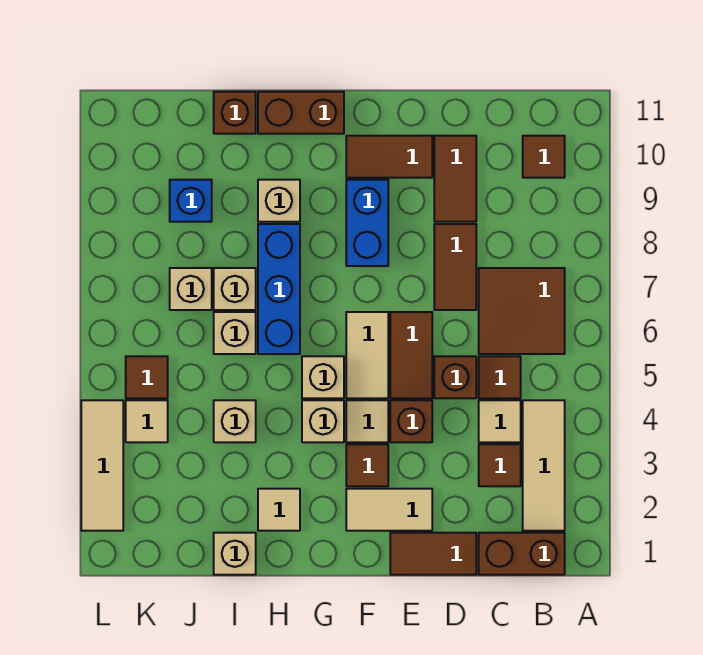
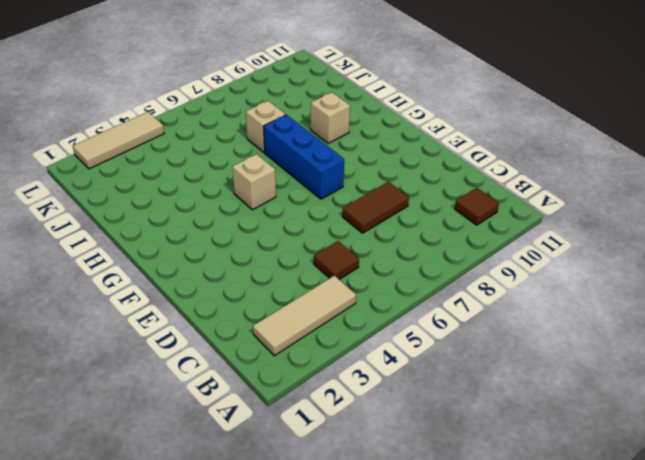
blue brick F7:H7 level 1 -> blue brick H6:H8 level 1
none -> brown brick B1:C1 level 1
none -> brown tile B6:C7 level 1
none -> brown tile C3 level 1
none -> tan tile C4 level 1

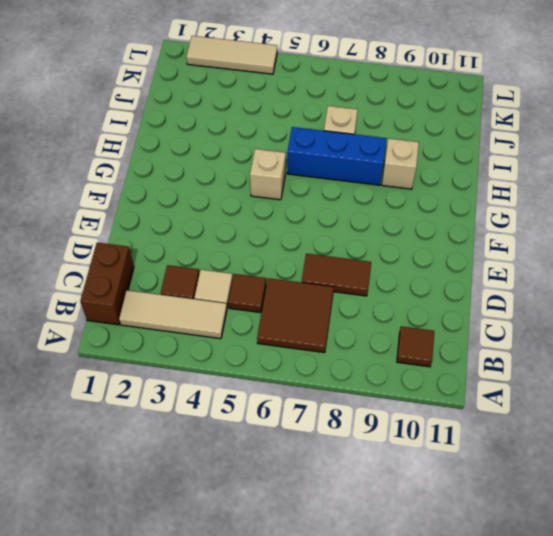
none -> brown tile D1:E1 level 1
none -> brown brick D5 level 1
none -> brown tile D9:D10 level 1
none -> tan tile E2:F2 level 1

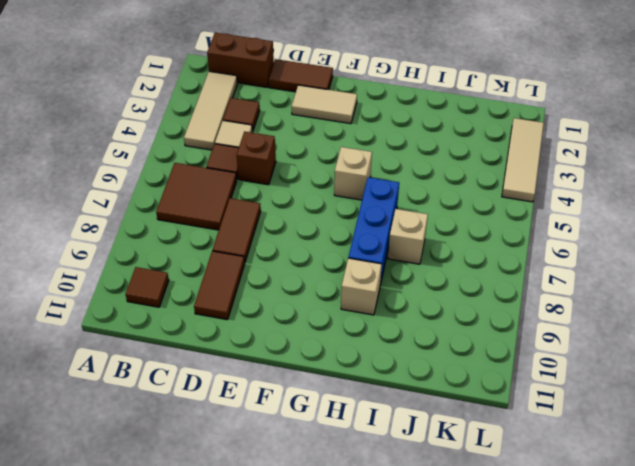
none -> brown brick E4 level 1
none -> brown tile E5:E6 level 1
none -> brown tile E10:F10 level 1
none -> brown tile F3 level 1

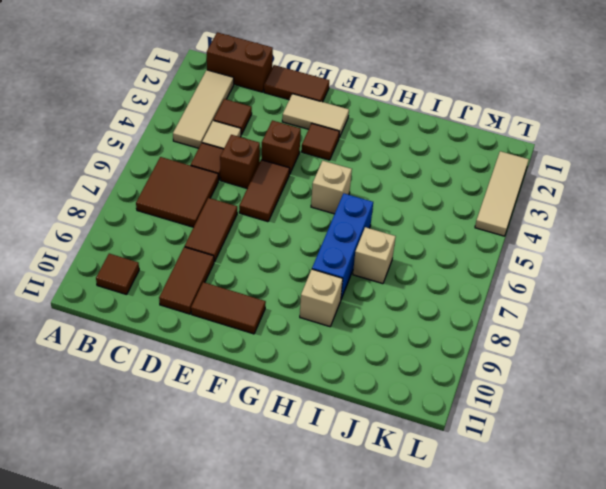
none -> tan tile F4 level 1
none -> tan tile F5:F6 level 1
none -> blue brick F8:F9 level 1
none -> tan brick G4 level 1

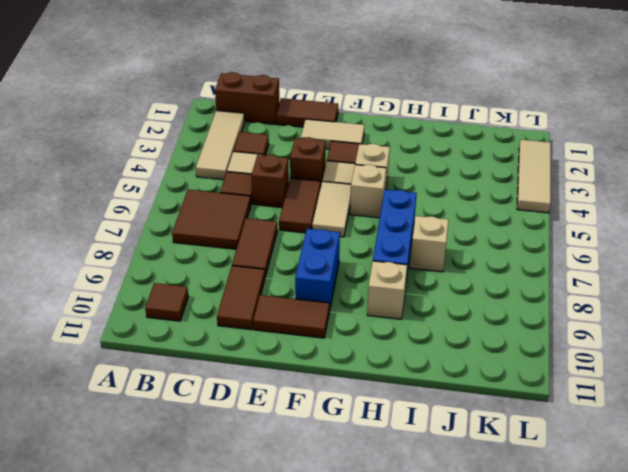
none -> brown brick G11:H11 level 1
none -> tan tile H2 level 1
none -> tan brick I1 level 1
none -> tan brick I4 level 1

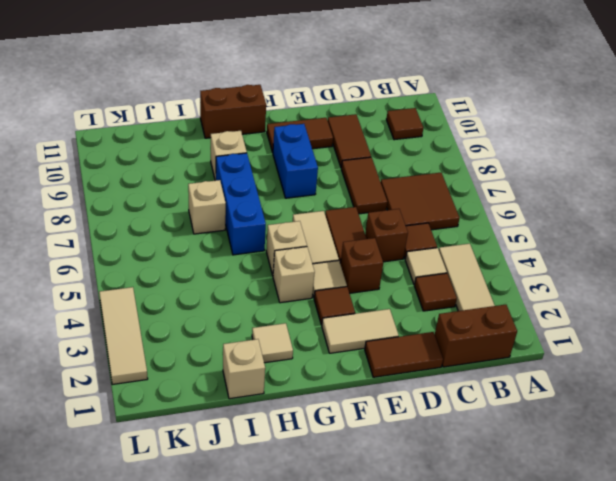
none -> tan brick I4 level 1
none -> tan brick I6 level 1
none -> brown brick I11 level 1
none -> tan brick J7 level 1

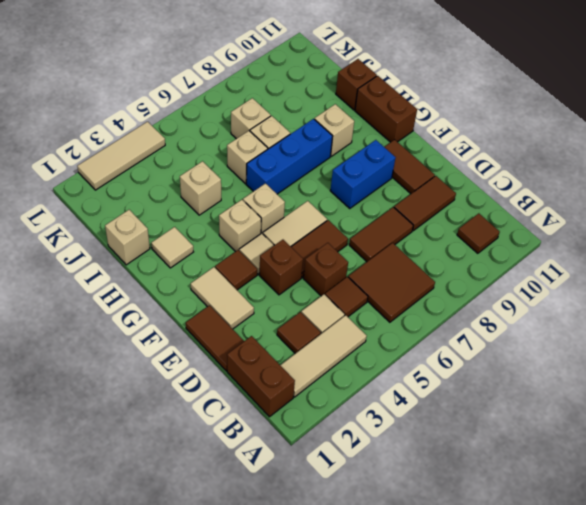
none -> blue brick J9 level 1
none -> tan tile K4 level 1
none -> brown tile K5 level 1

